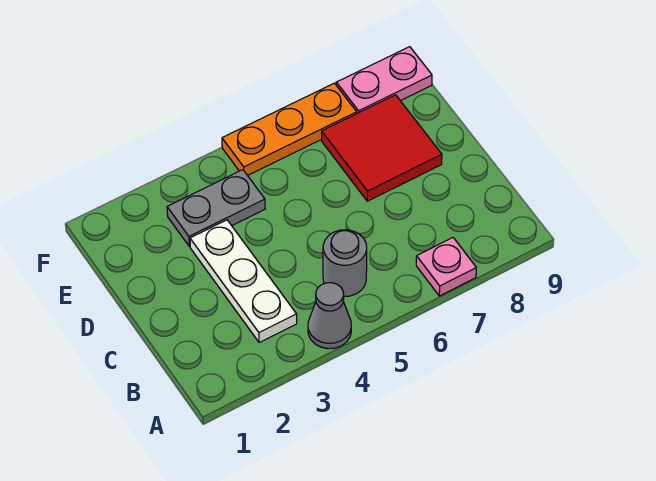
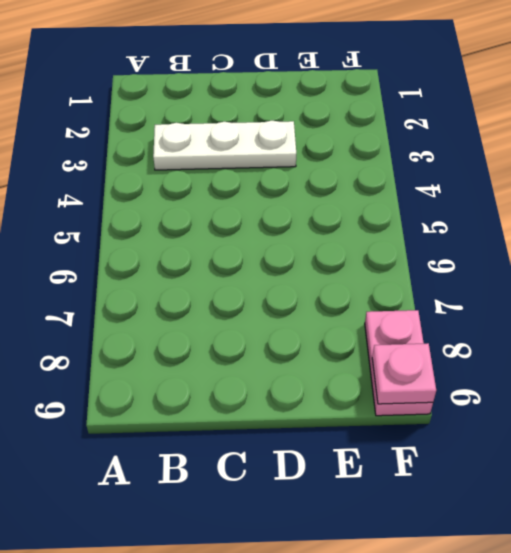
pink plate F9 level 2 -> pink plate A7 level 1
none -> grey cone A4 level 1
none -> grey round brick B5 level 1

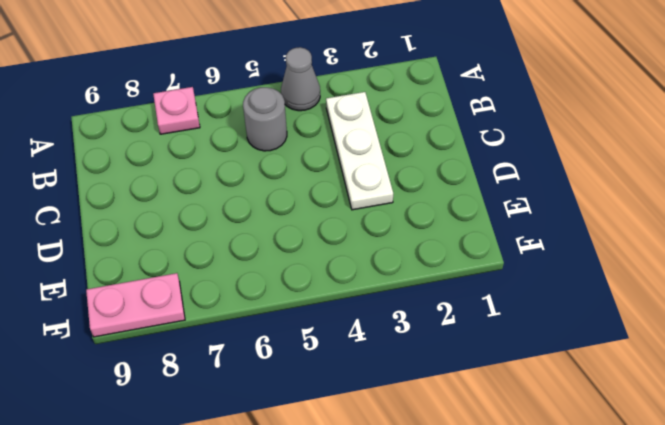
none -> red tile D7:E8 level 1
none -> grey plate E3:E4 level 1

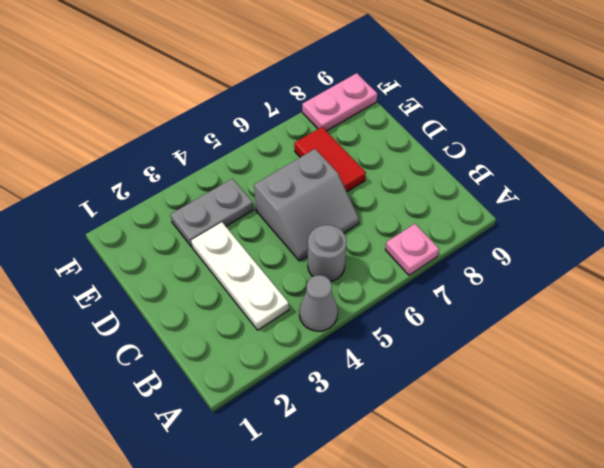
grey slope C5:D6 level 1 top D -> none
red tile D7:E7 level 1 -> red tile D7:E8 level 1
none -> orange plate F5:F7 level 1

